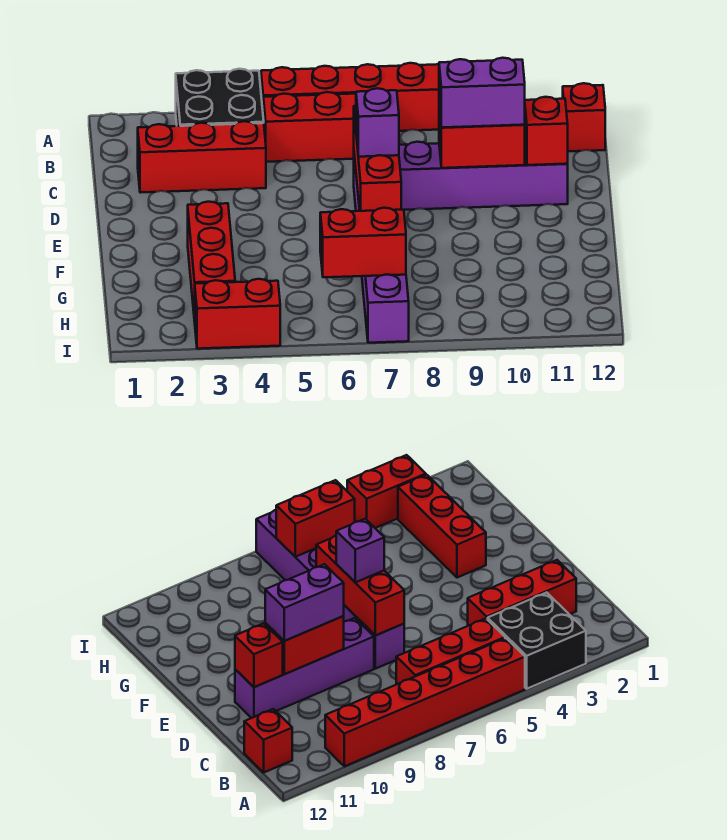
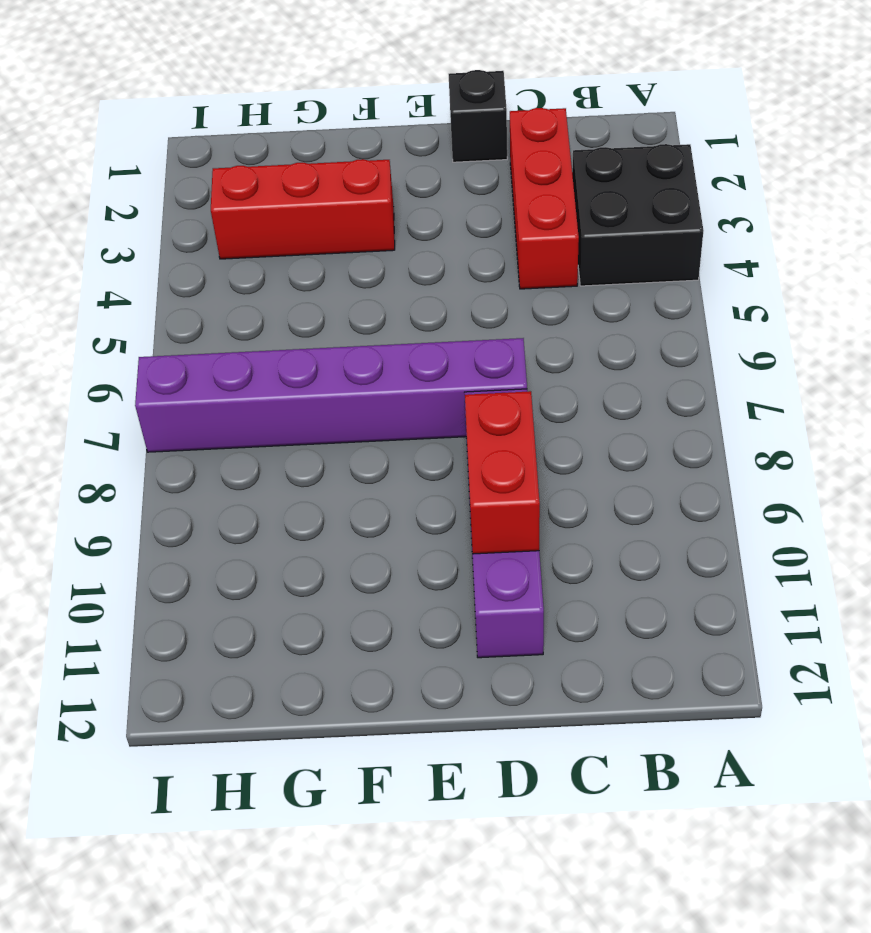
black brick D1 level 1 -> none
none -> red brick A5:A10 level 1
none -> red brick B5:B7 level 1
none -> red brick B12 level 1

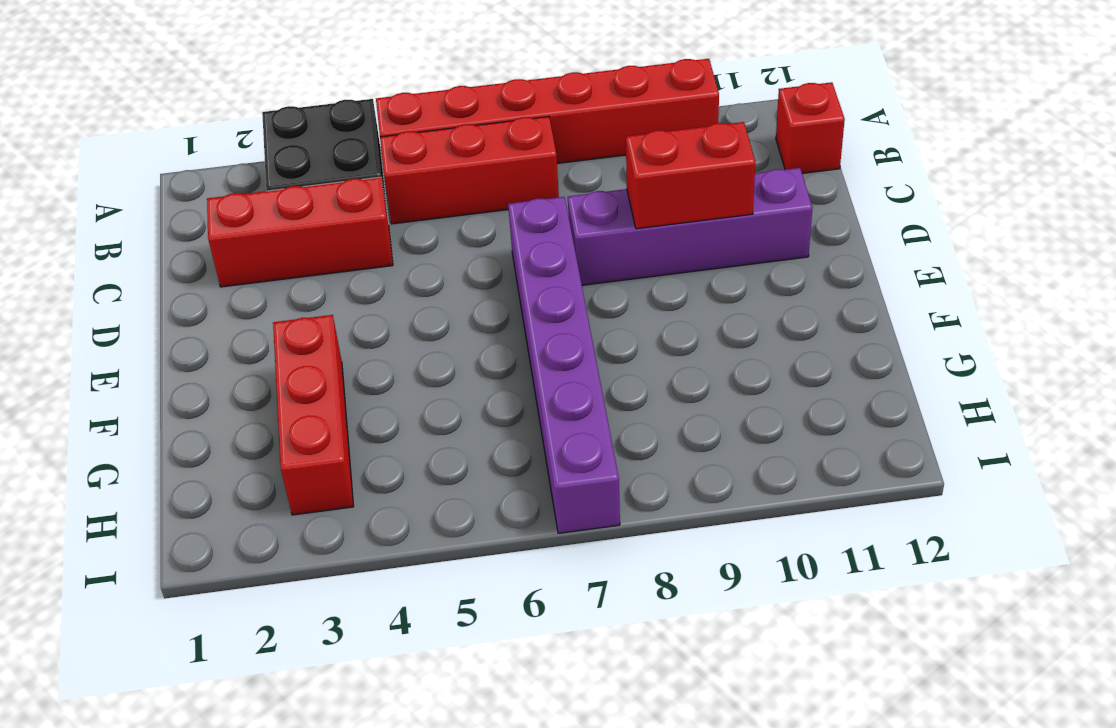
none -> red brick I3:I4 level 1
none -> red brick D7:F7 level 2
none -> red brick D11 level 2

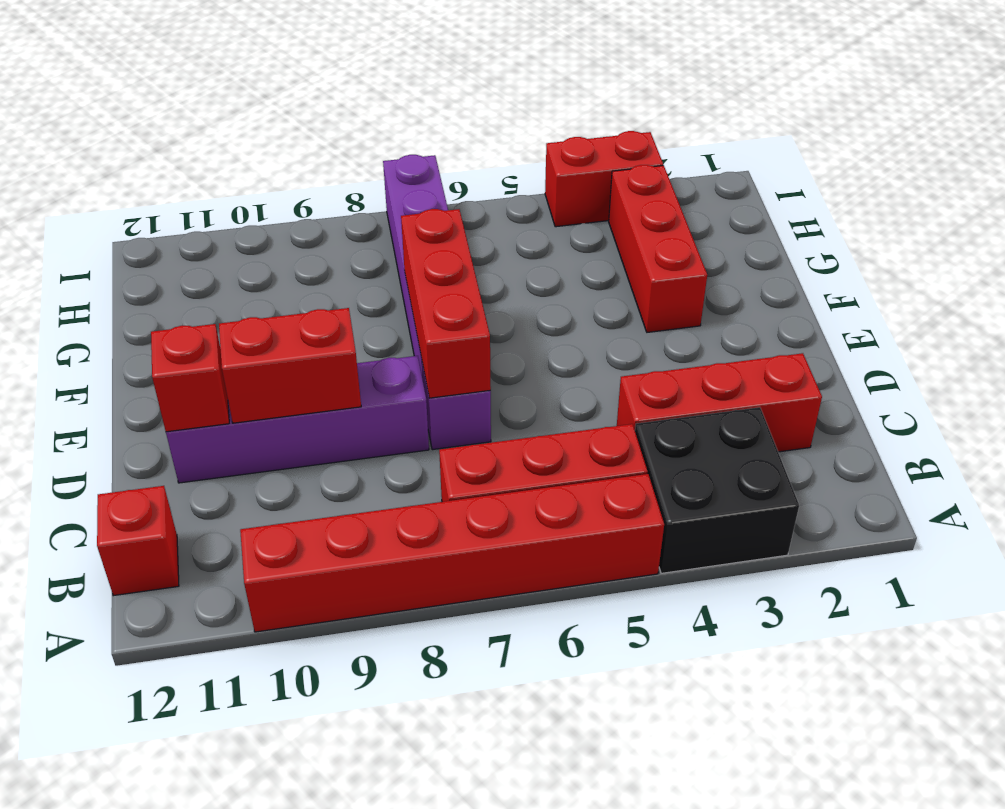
none -> red brick H6:H7 level 2
none -> purple brick D9:D10 level 3
none -> purple brick E7 level 3

